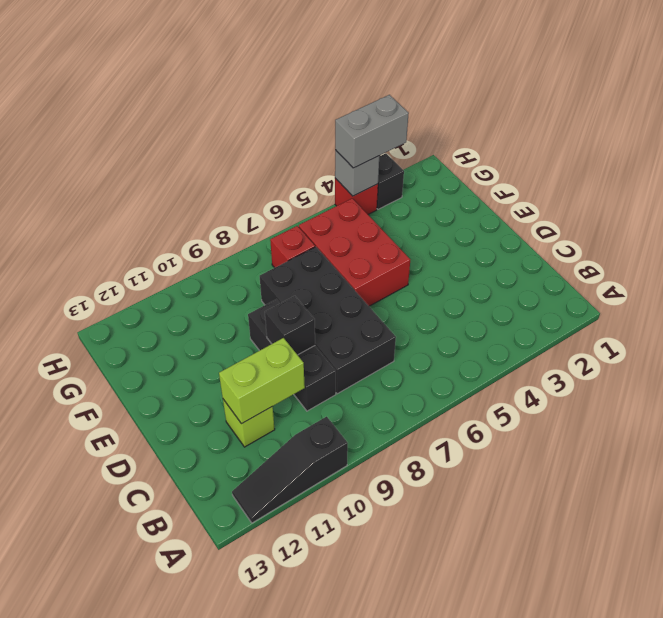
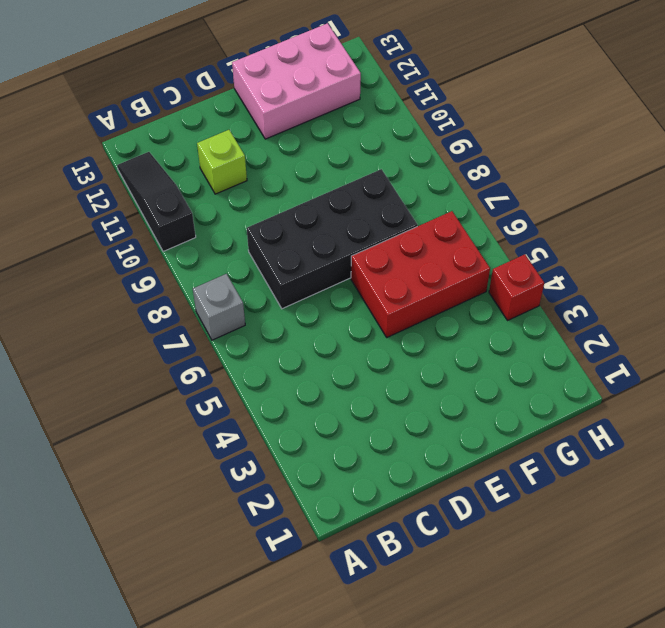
grey brick A7 level 1 -> grey brick H4 level 2
pink brick E12:G13 level 1 -> none
none -> black brick C9:E9 level 1
none -> red brick G7 level 1
none -> black brick H3 level 1

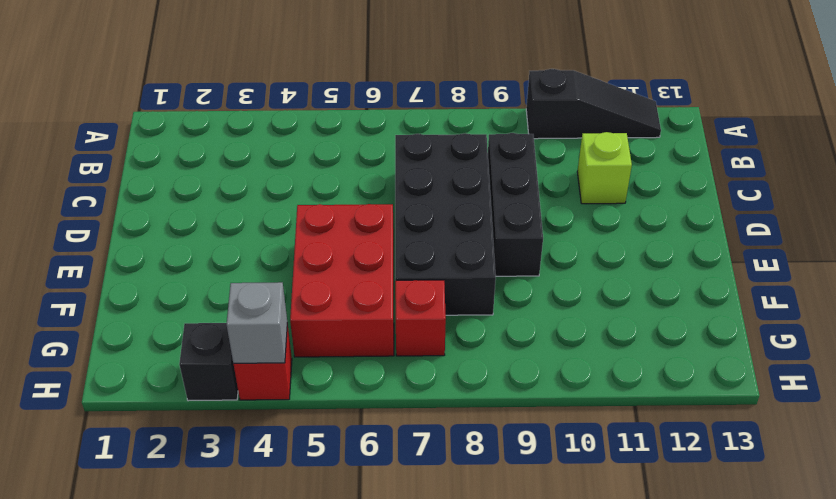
none -> lime brick C10:C11 level 2
none -> black brick D9 level 2
none -> grey brick H3:H4 level 3

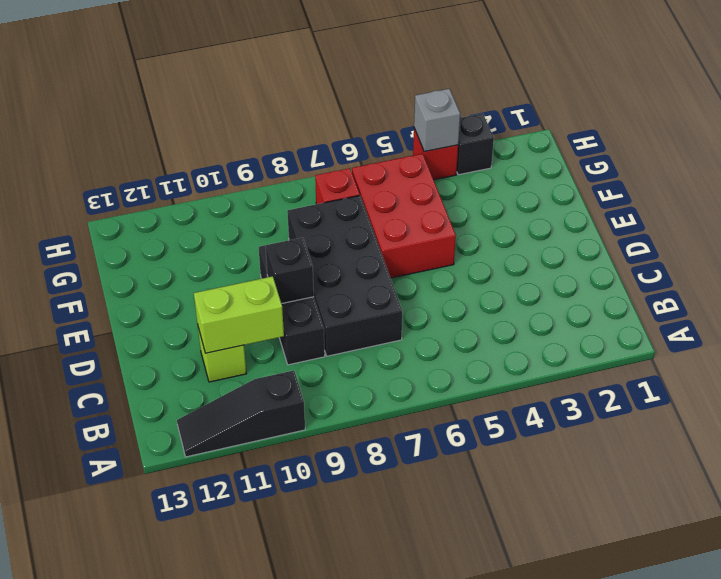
none -> grey brick H3:H4 level 3

